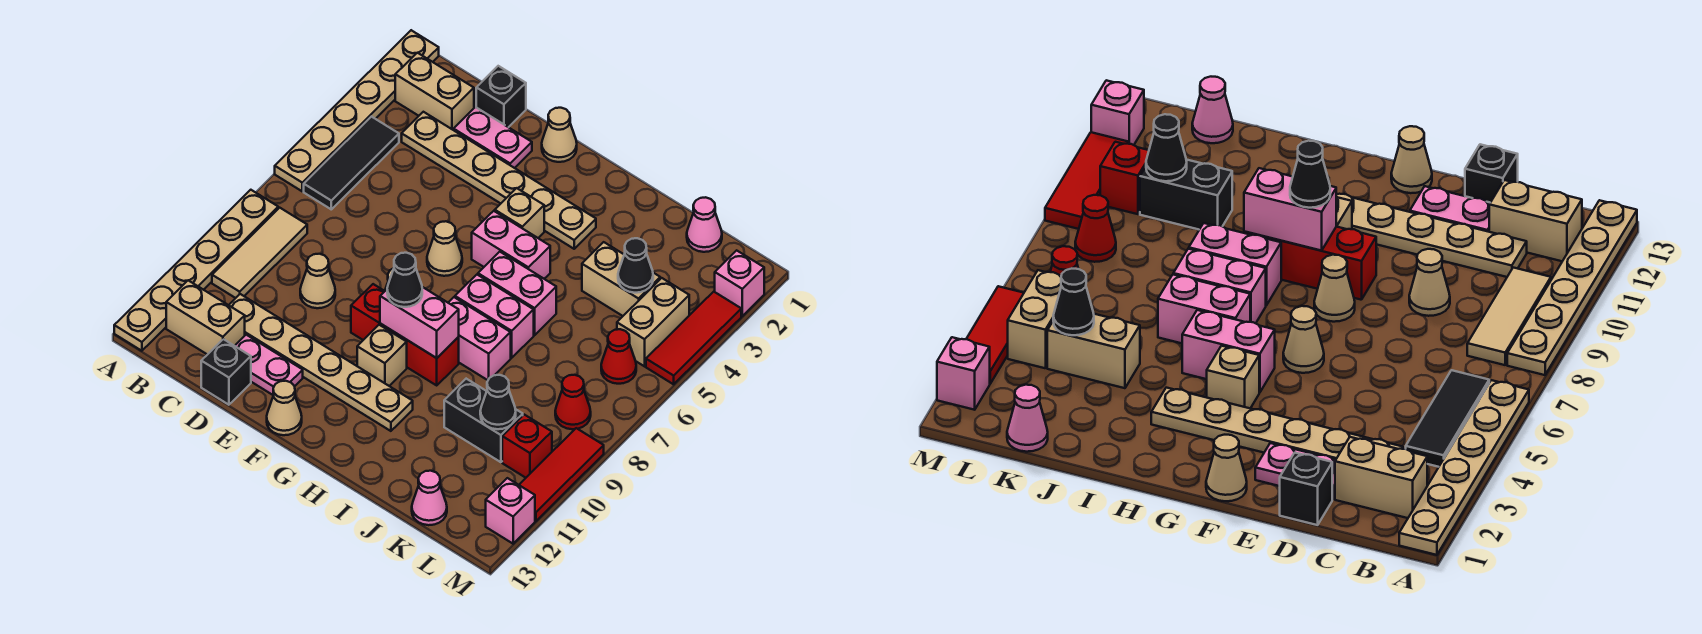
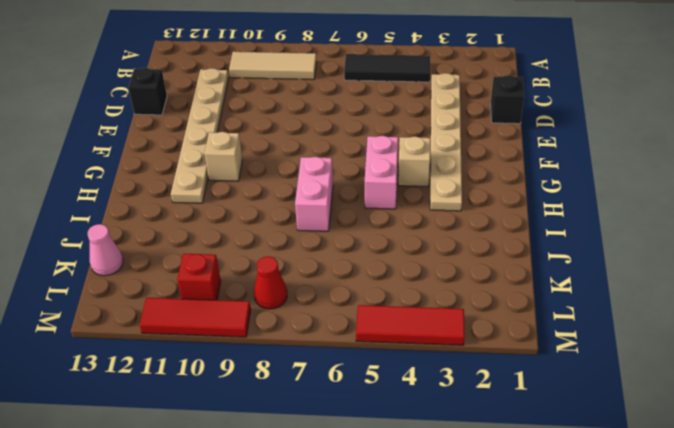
none -> tan plate A1:A6 level 1
none -> tan plate A8:A13 level 1
none -> tan brick B2:C2 level 1
none -> tan brick B12:C12 level 1

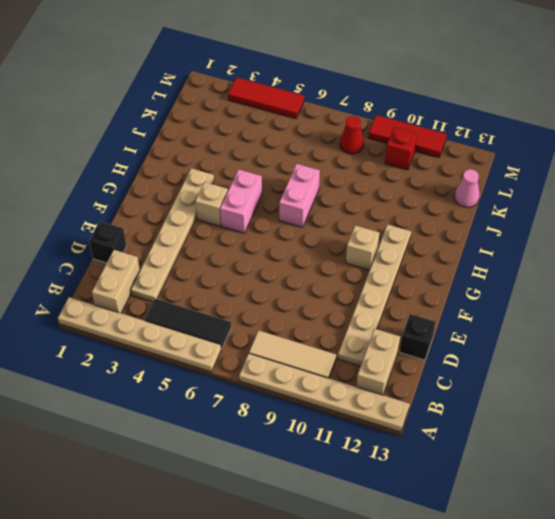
none -> pink plate D2:E2 level 1
none -> tan cone D9 level 1
none -> pink plate D12:E12 level 1
none -> tan cone F1 level 1

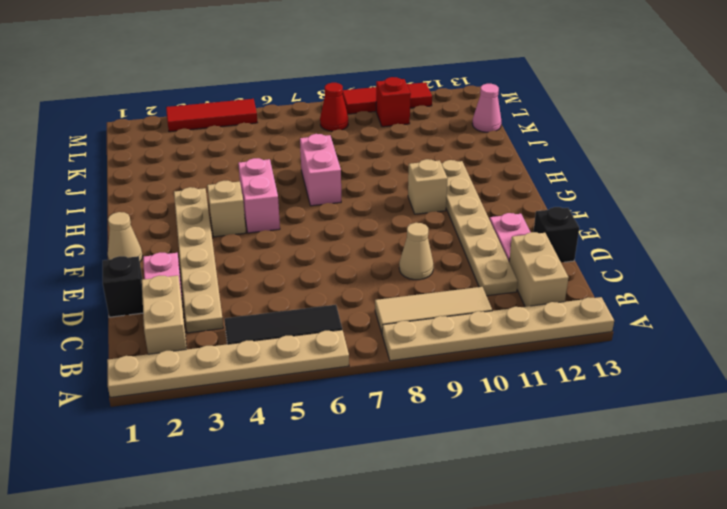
none -> tan cone F6 level 1
none -> tan cone F8 level 1
none -> red brick F9:H9 level 1
none -> tan cone F13 level 1

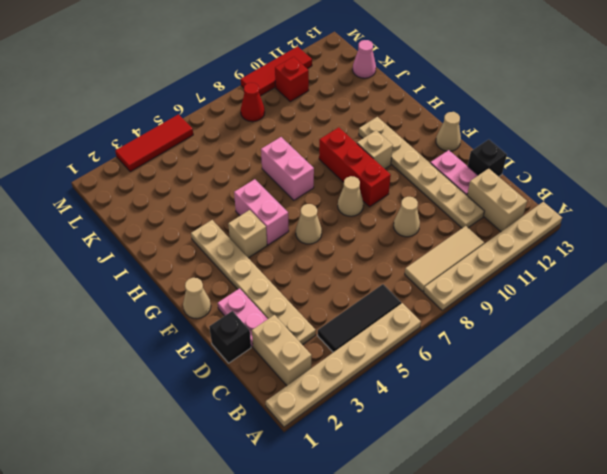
none -> pink brick H6:I6 level 1
none -> pink brick H8:I8 level 1
none -> tan brick J4:K4 level 1
none -> black brick J10:K10 level 1

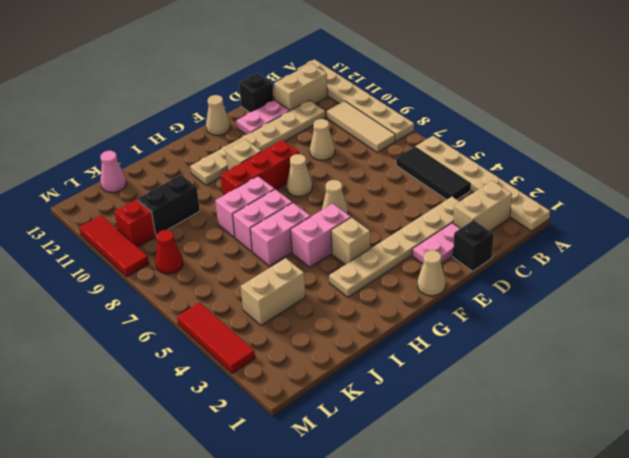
none -> pink cone K1 level 1
none -> tan brick L4:L5 level 1
none -> red cone L6 level 1
none -> pink brick M2 level 1

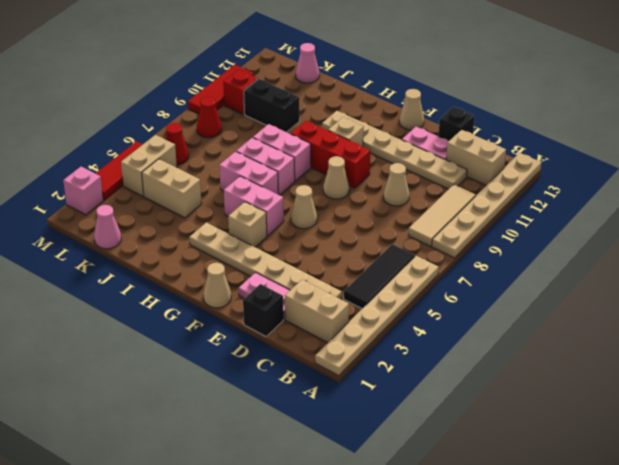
none -> pink brick M12 level 1
none -> pink brick G9:H9 level 2
none -> black cone K4 level 2
none -> black cone K10 level 2

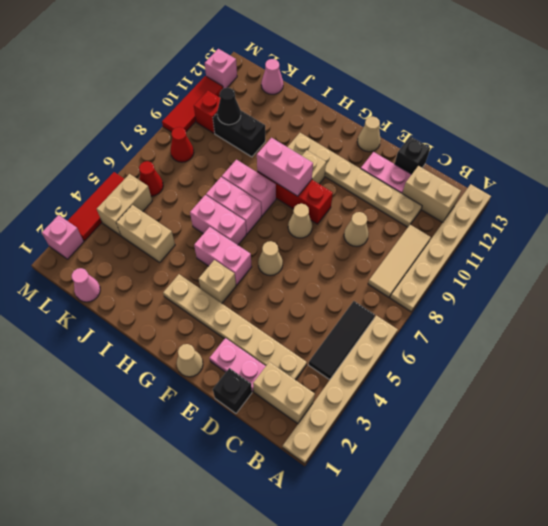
none -> black cone K4 level 2
none -> black cone G9 level 3

